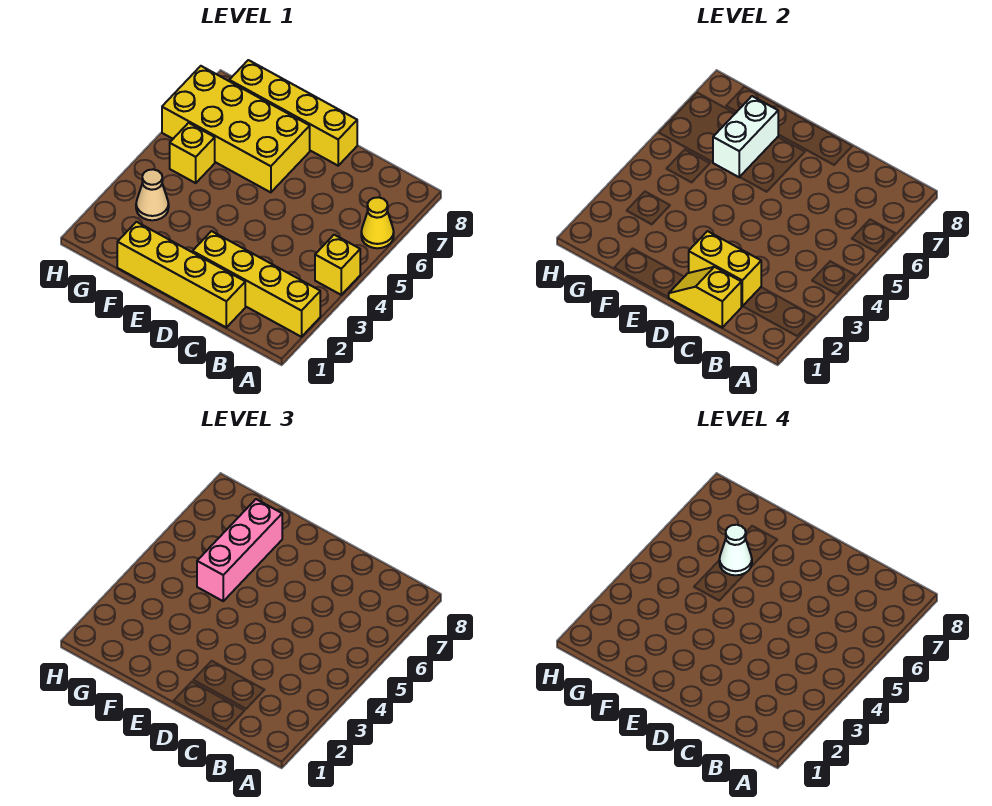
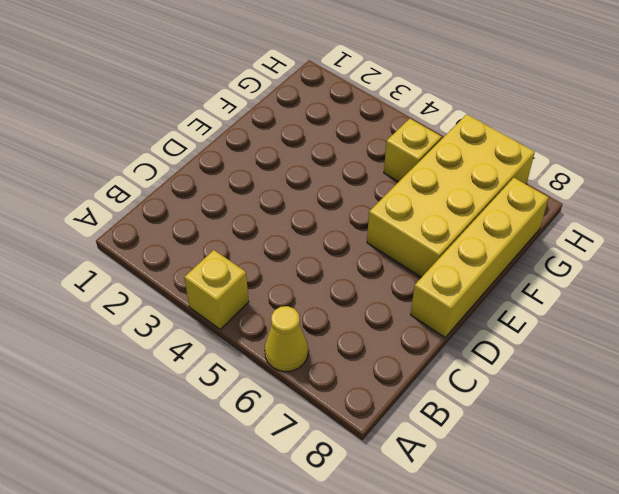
none -> yellow brick A2:D2 level 1
none -> yellow brick C1:F1 level 1
none -> tan cone G3 level 1

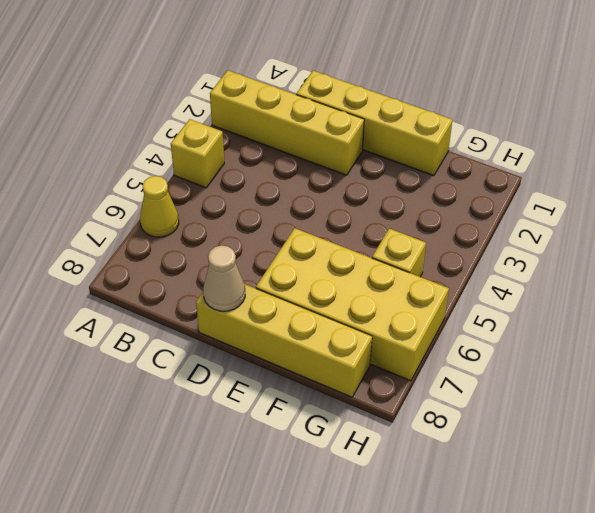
tan cone D8 level 2 -> tan cone G3 level 1
none -> yellow slope C1:D1 level 2 top C
none -> yellow brick C2:D2 level 2
none -> white brick F6:F7 level 2

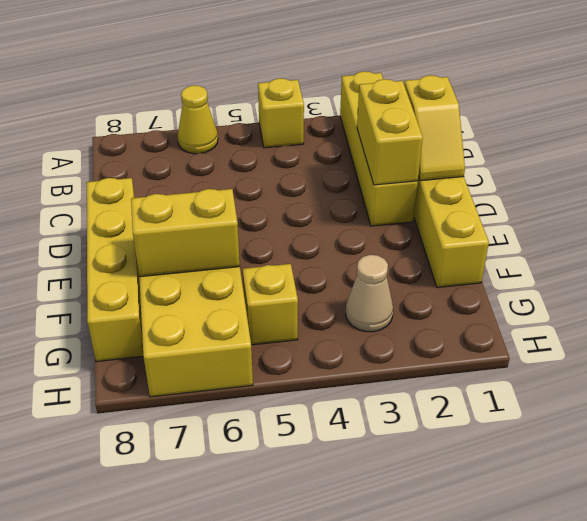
yellow brick F6:F7 level 2 -> white brick F6:F7 level 2
none -> pink brick F5:F7 level 3
none -> white cone F6 level 4

